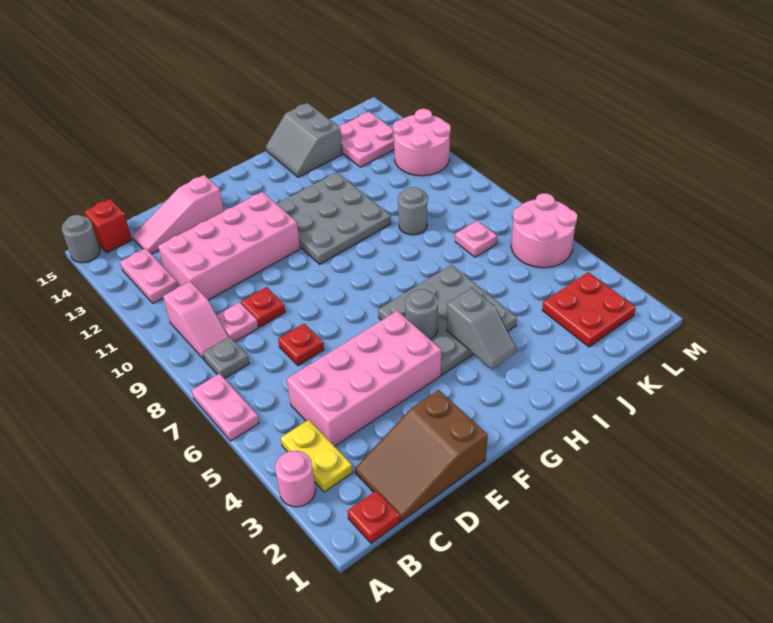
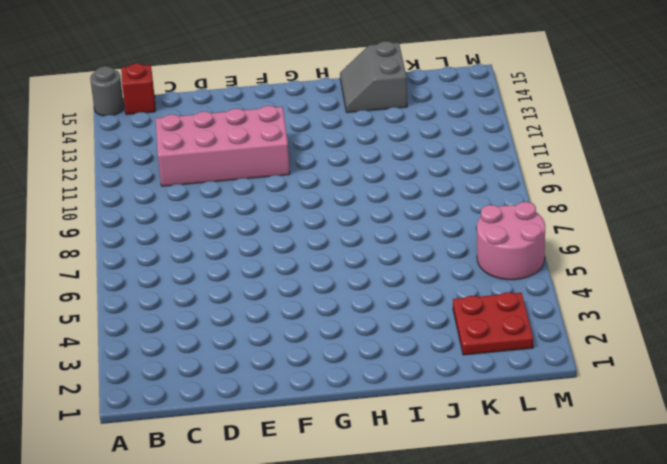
none -> pink round brick A3 level 1
none -> pink plate A6:A7 level 1
none -> red plate B1 level 1

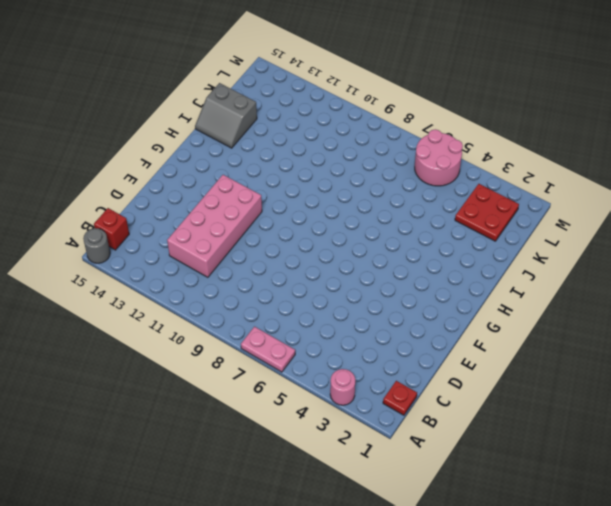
none -> yellow plate B3:B4 level 1
none -> grey plate B8 level 1
none -> pink slope B9:B10 level 1 top 10

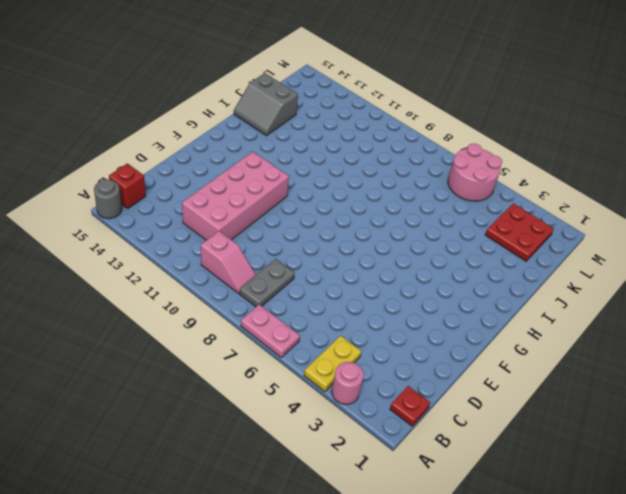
yellow plate A4:B4 level 1 -> yellow plate B3:B4 level 1
grey plate B8:C8 level 1 -> grey plate B8 level 1
none -> pink plate B12:B13 level 1
none -> brown slope C1:E2 level 1 top E
none -> pink brick C4:F5 level 1

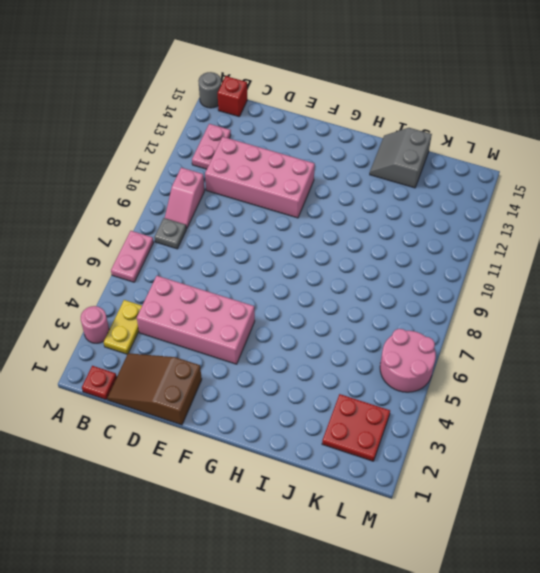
none -> pink plate C9 level 1
none -> pink slope C14:E14 level 1 top E
none -> red plate D7 level 1

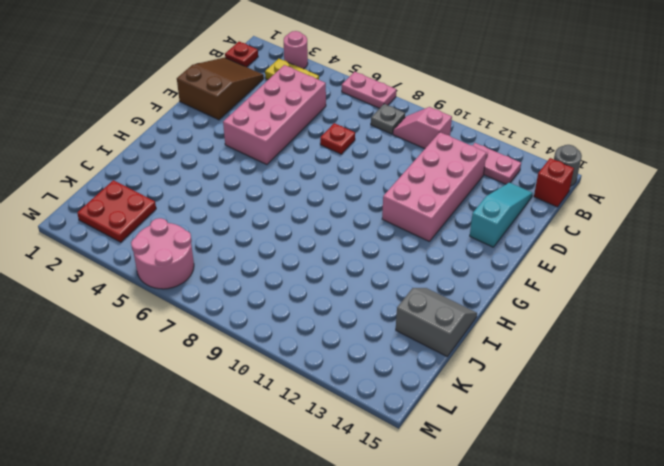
cyan slope C14:E14 level 1 top E -> pink slope C14:E14 level 1 top E
none -> pink plate C9 level 1
none -> red plate D9 level 1
none -> grey plate G4:I6 level 1

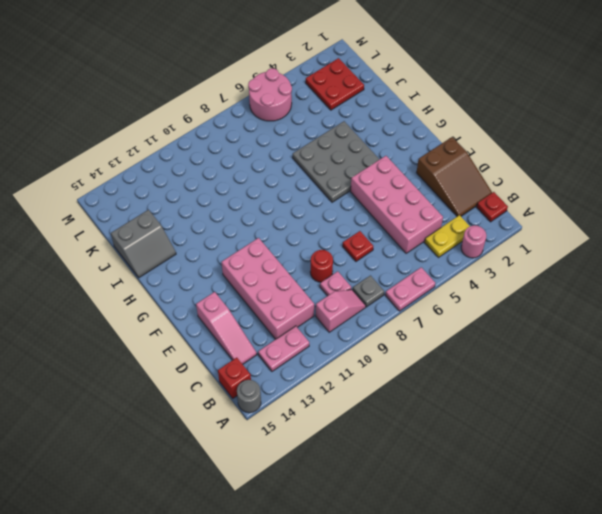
red round brick D9 level 1 -> red plate D9 level 1
none -> grey plate G10:I12 level 1
none -> grey round brick J9 level 1
none -> pink plate K7 level 1

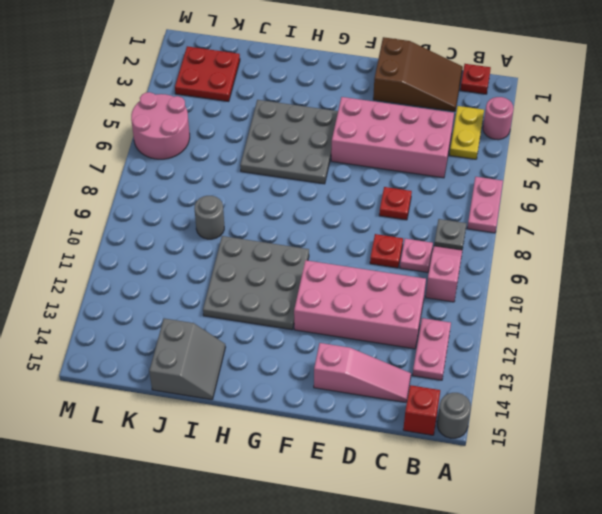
none -> pink plate K7 level 1
none -> pink plate K13:L14 level 1
none -> pink round brick L11:M12 level 1

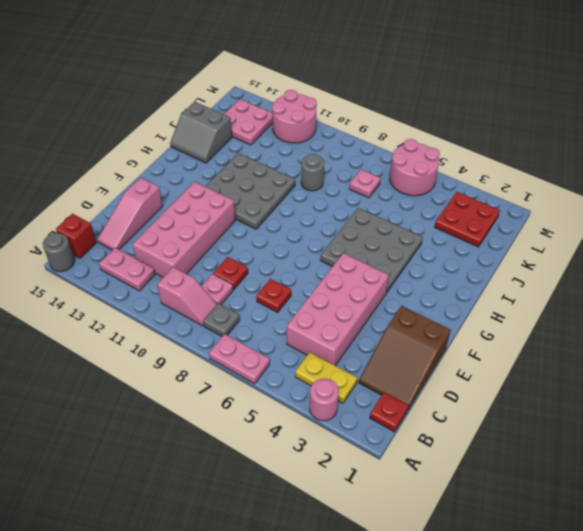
none -> grey round brick G5 level 2
none -> grey slope H3:H4 level 2 top 4

